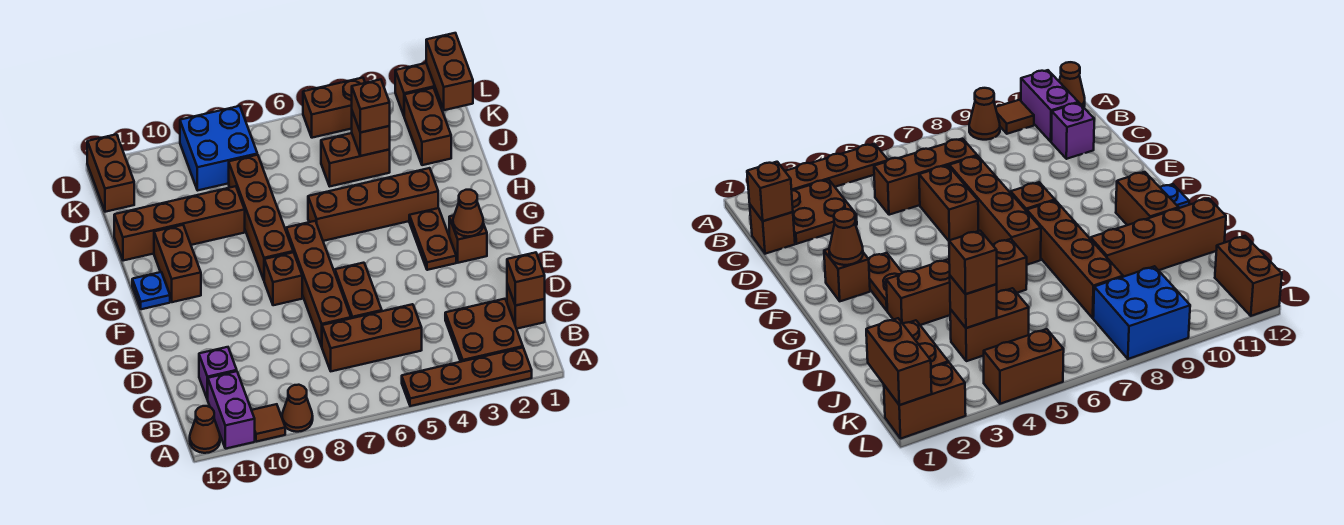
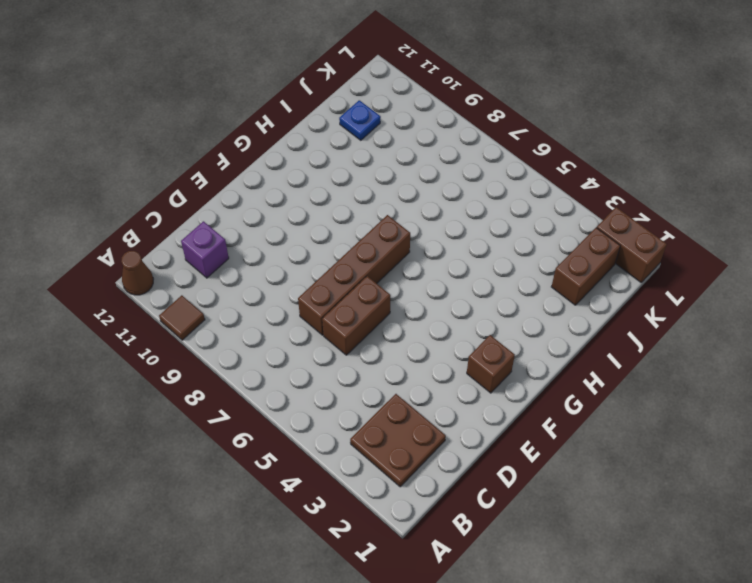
blue plate J11 level 1 -> blue plate G12 level 1
none -> brown plate A2:A5 level 1
none -> brown cone A9 level 1
none -> purple brick A11:B11 level 1
none -> brown brick C1 level 1

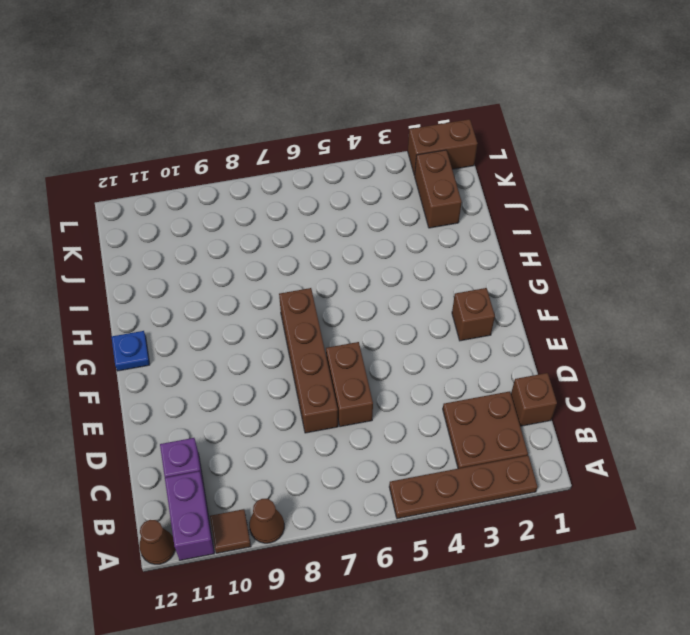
none -> brown brick C5:C7 level 1
none -> brown plate F3:G3 level 1
none -> brown brick F8 level 1
none -> brown brick G8:J8 level 1

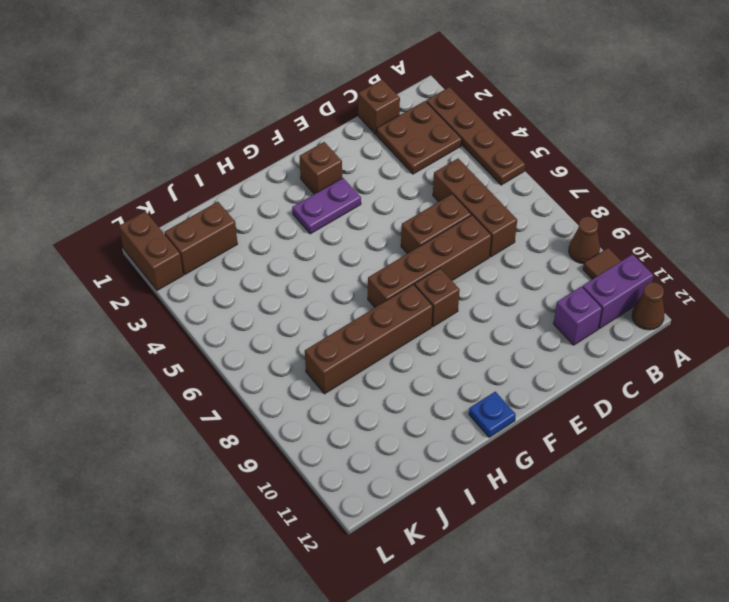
purple plate F3:G3 level 1 -> brown plate F3:G3 level 1
none -> brown brick G11:H11 level 1
none -> brown brick H3:H6 level 1
none -> brown brick I9:I12 level 1
none -> brown brick J4:J5 level 1

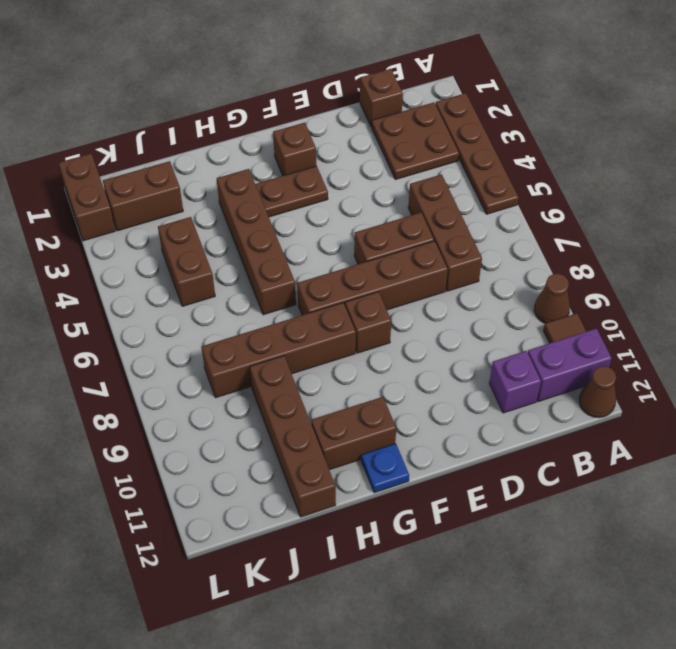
none -> blue brick K8:L9 level 1
none -> brown brick K12:L12 level 1
none -> brown brick L4:L5 level 1
none -> brown brick C1 level 2

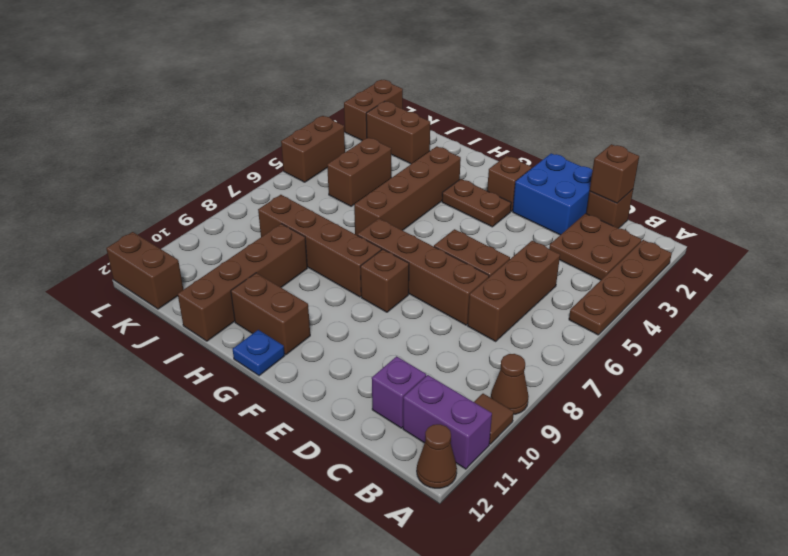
blue brick D1:E2 level 1 -> blue brick K8:L9 level 1
none -> brown cone F2 level 2
none -> brown brick J4 level 2
none -> brown brick K1:L1 level 2
none -> brown brick J4 level 3

